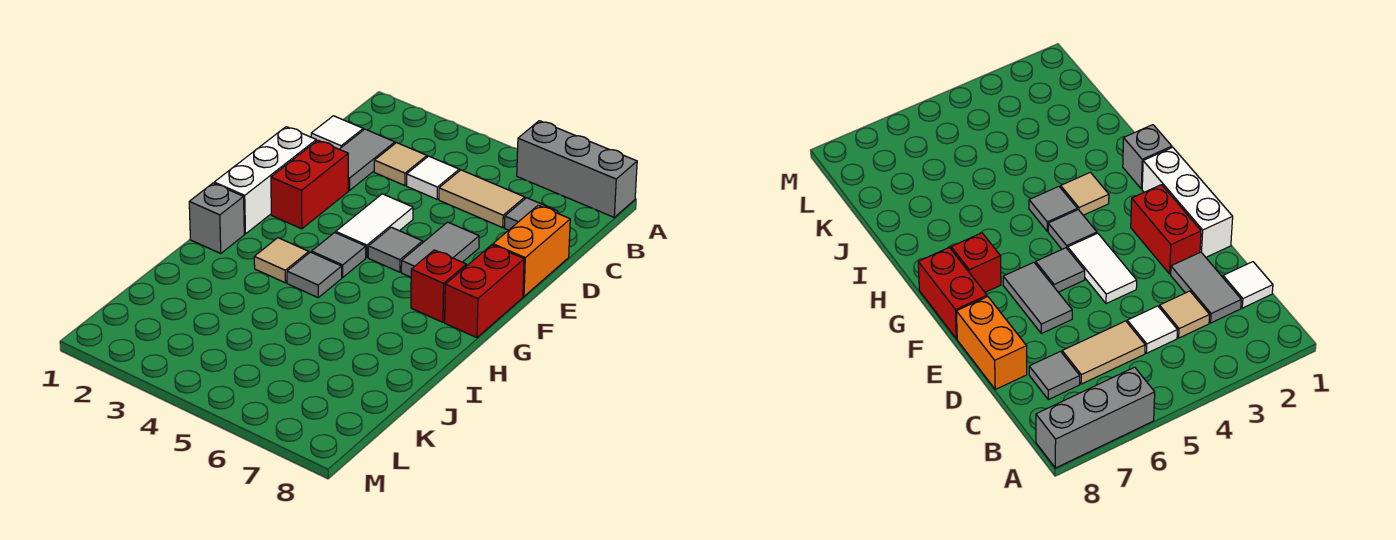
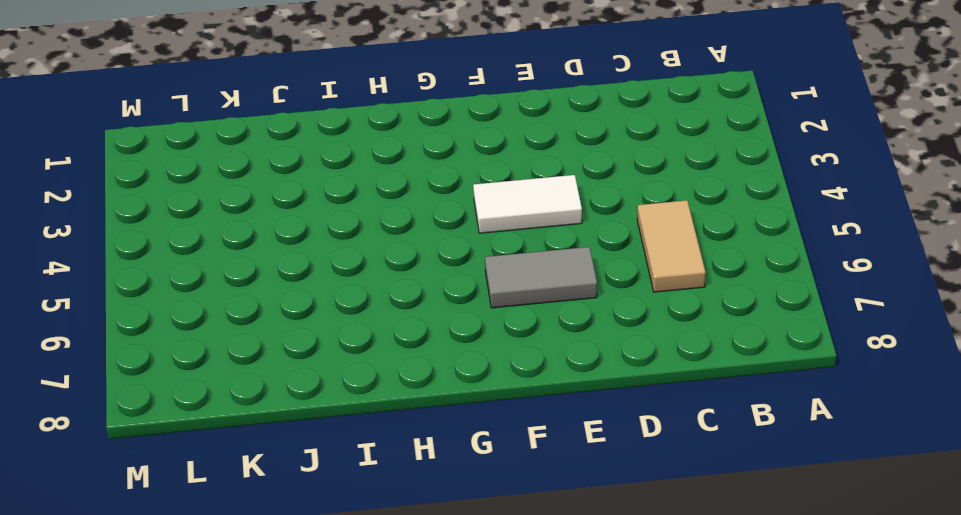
none -> grey brick A6:A8 level 1
none -> white tile C1 level 1
none -> grey tile C2:D2 level 1

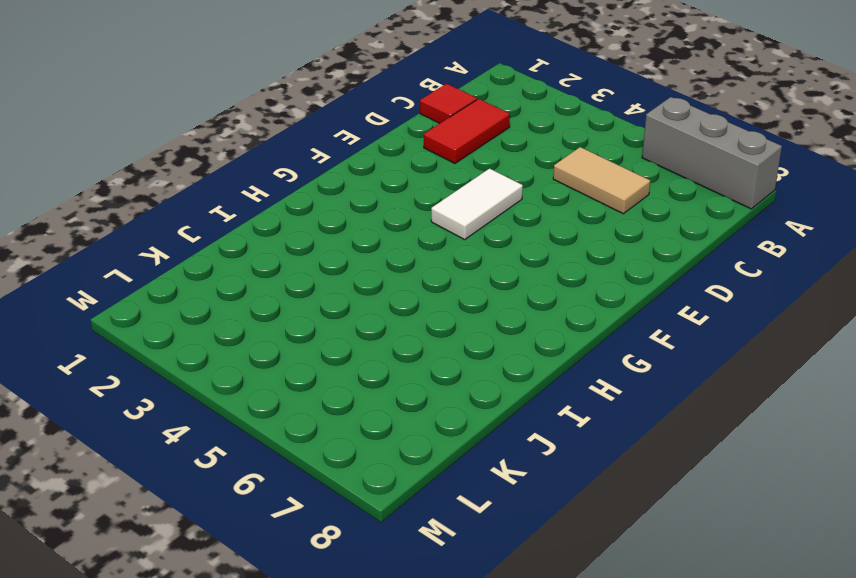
red tile C1 level 1 -> white tile C1 level 1
red tile C2:D2 level 1 -> grey tile C2:D2 level 1
none -> tan tile C3 level 1
none -> white tile C4 level 1
none -> grey tile C7 level 1

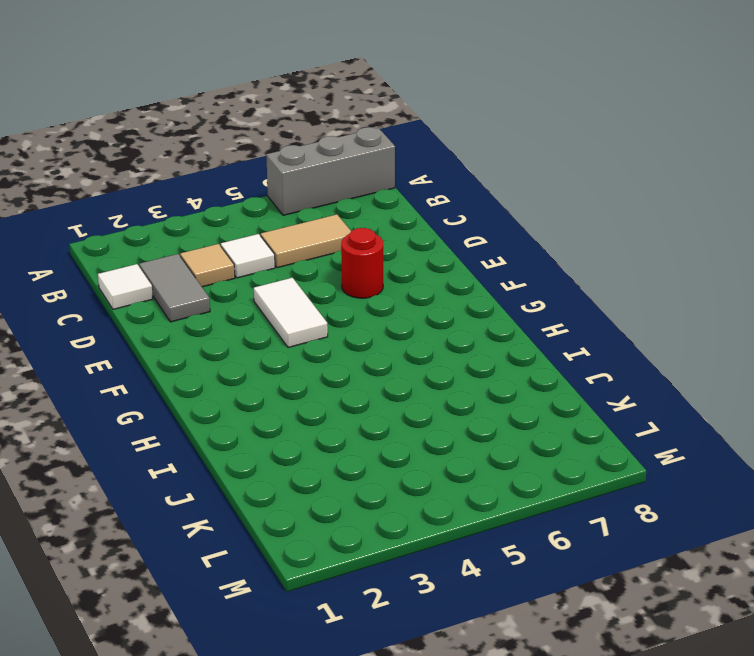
red round brick E6 level 1 -> grey tile E6:F6 level 1
none -> grey tile C7 level 1
none -> orange brick D8:E8 level 1
none -> white brick E1:G1 level 1

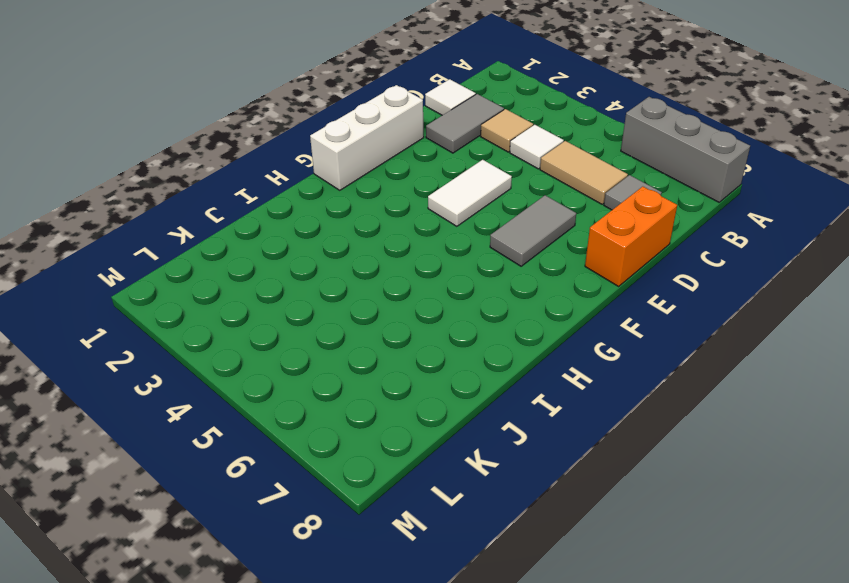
none -> red brick E2:F2 level 1
none -> grey tile F5 level 1
none -> red brick F8:G8 level 1

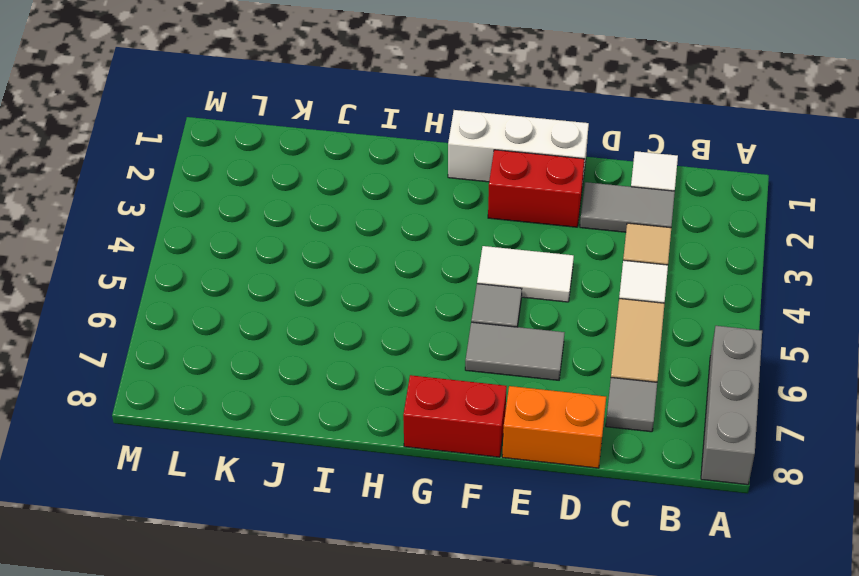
none -> grey tile G4 level 1
none -> red brick G7 level 1
none -> grey brick H1 level 1

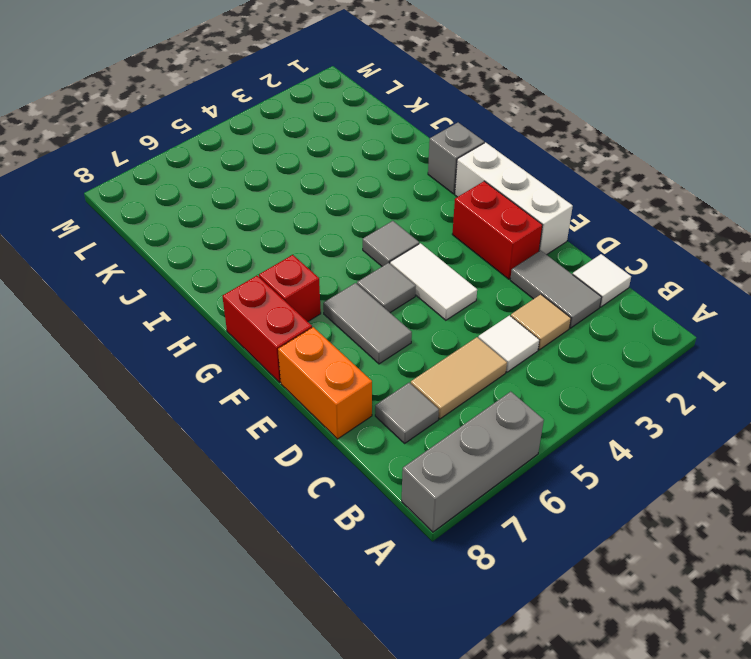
none -> tan tile H3 level 1
none -> grey tile H4 level 1

